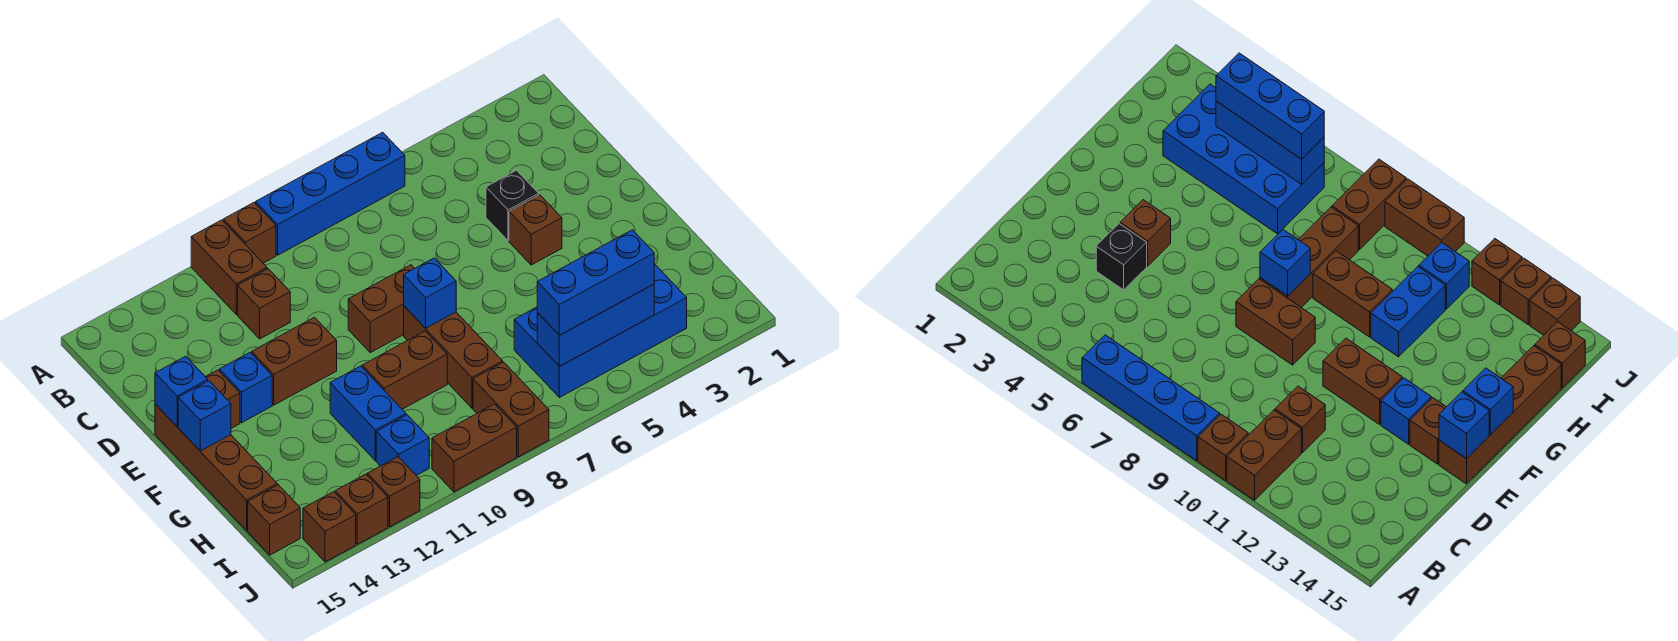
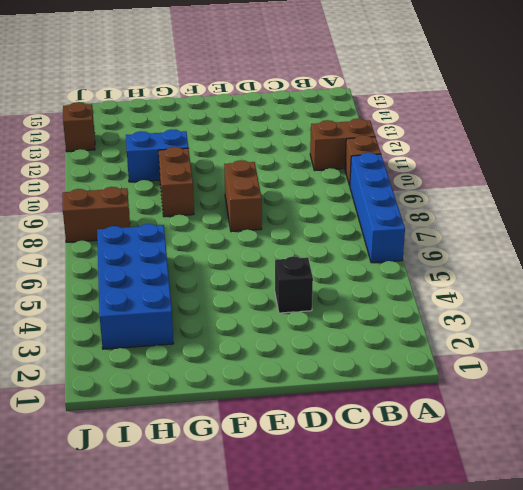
none -> brown brick C11 level 1
none -> brown brick E4 level 1
none -> brown brick E11:E12 level 1

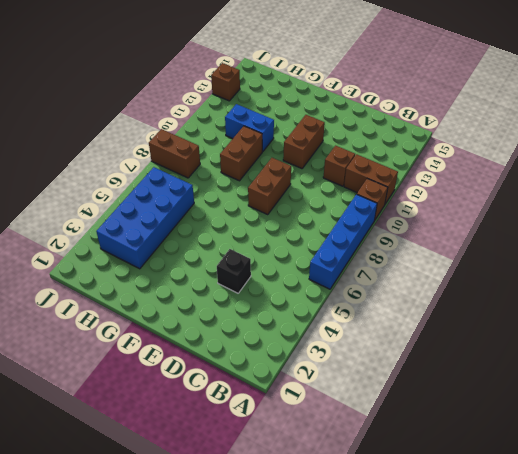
none -> brown brick E4 level 1
none -> blue brick E13 level 1
none -> brown brick E14 level 1

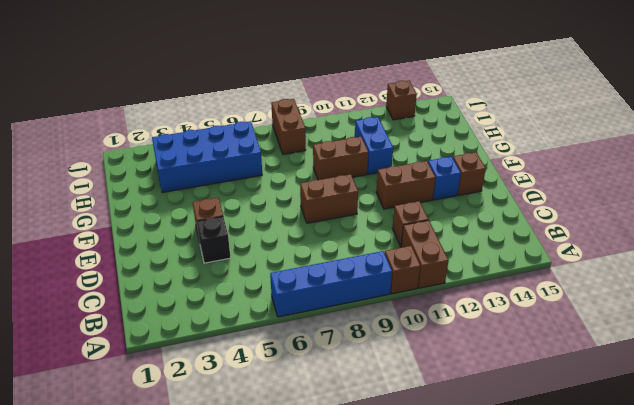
none -> brown brick E15:H15 level 1
none -> brown brick F8:H8 level 1
none -> blue brick I11 level 1

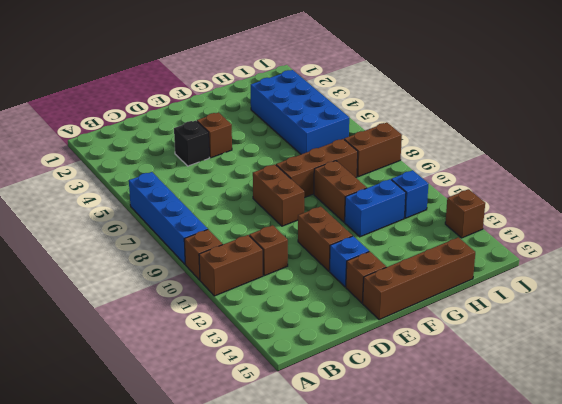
none -> brown brick I15 level 1
none -> brown brick J9:J10 level 1
none -> brown brick J12 level 1

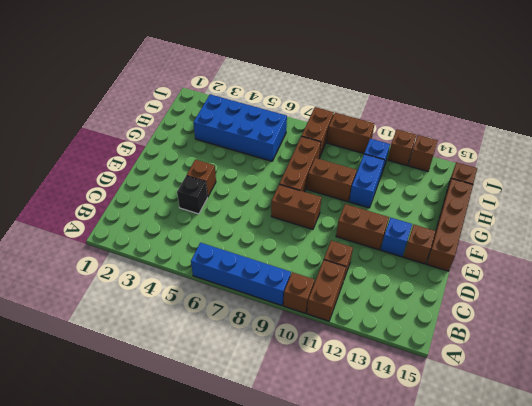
none -> brown brick J14 level 1
none -> blue brick E15 level 2
none -> blue brick F8 level 2

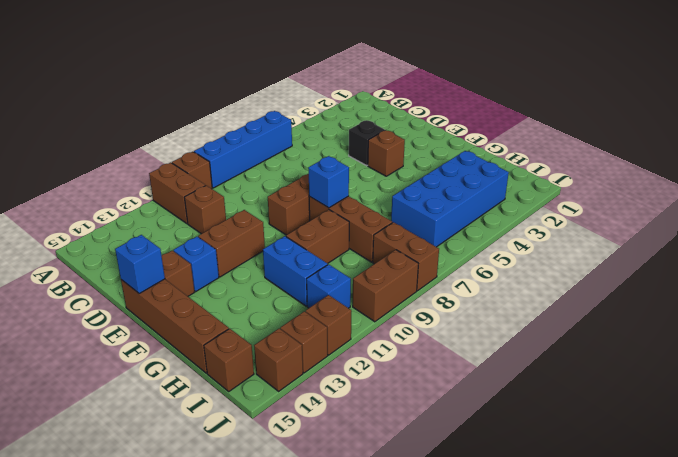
none -> blue brick F15 level 2
none -> blue brick I4:I6 level 2
none -> blue brick I4:I6 level 3

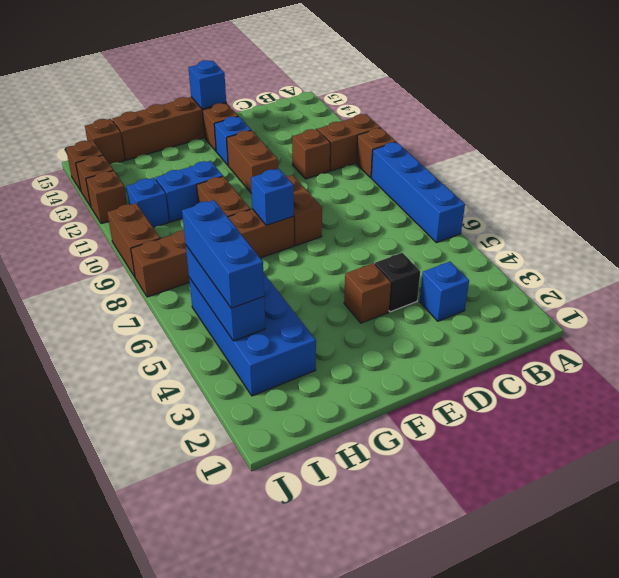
blue brick C3 level 1 -> blue brick F15 level 2

